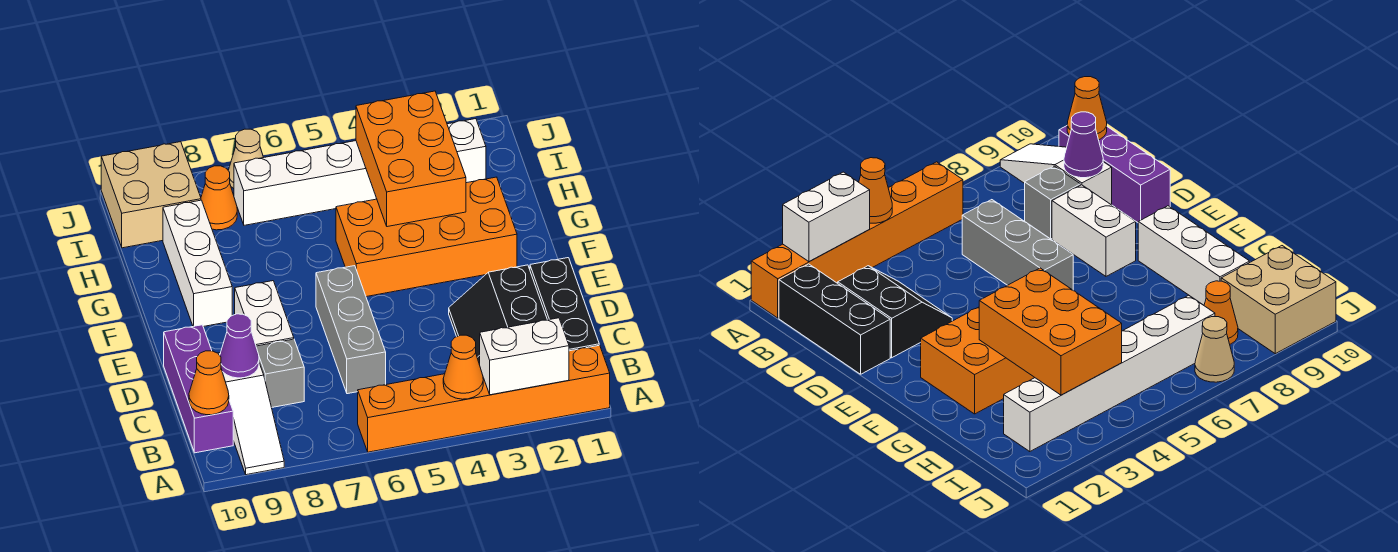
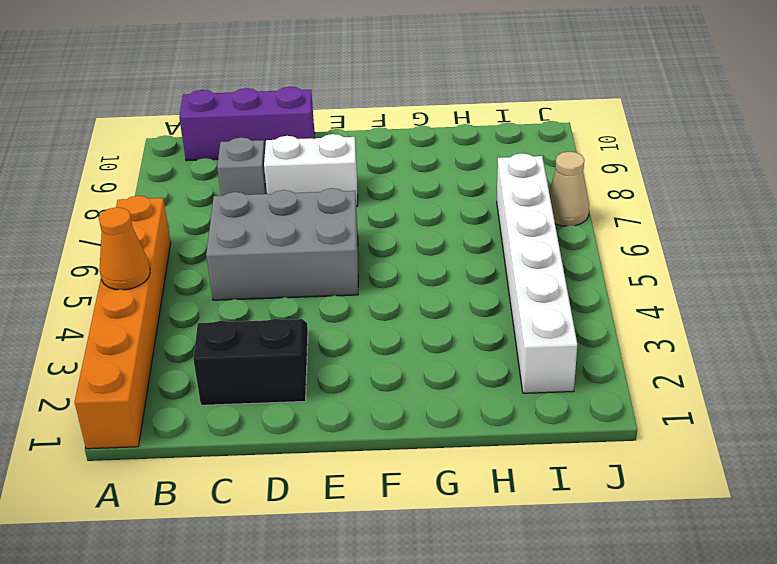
grey brick C5:E6 level 1 -> grey brick C6:E6 level 1
none -> white slope A9:C9 level 1 top C
none -> black brick B1:D1 level 1
none -> orange brick F2:G5 level 1

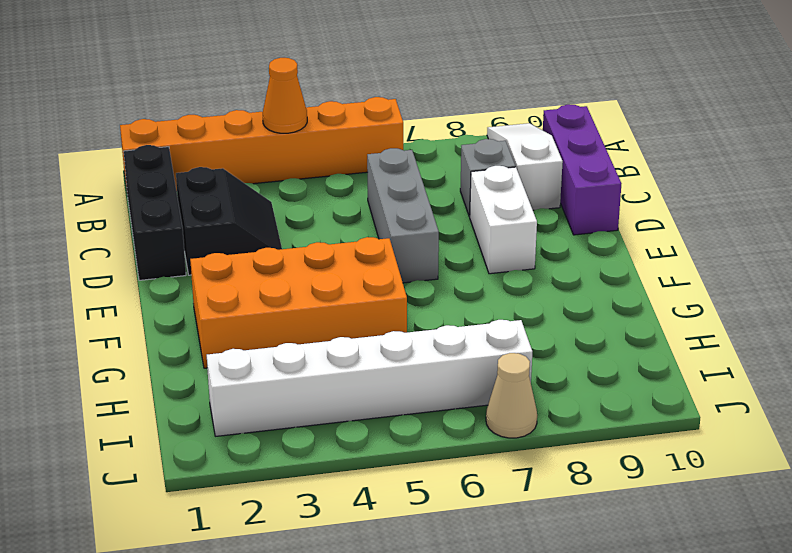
none -> white brick F9:H9 level 1
none -> orange cone I8 level 1
none -> tan brick I9:J10 level 1

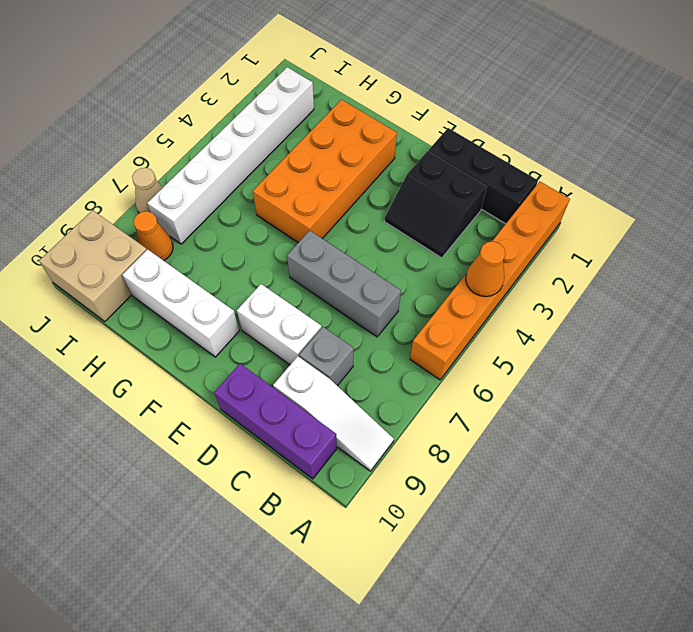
none -> white brick A2:A3 level 2
none -> orange cone B10 level 2
none -> purple cone C9 level 2

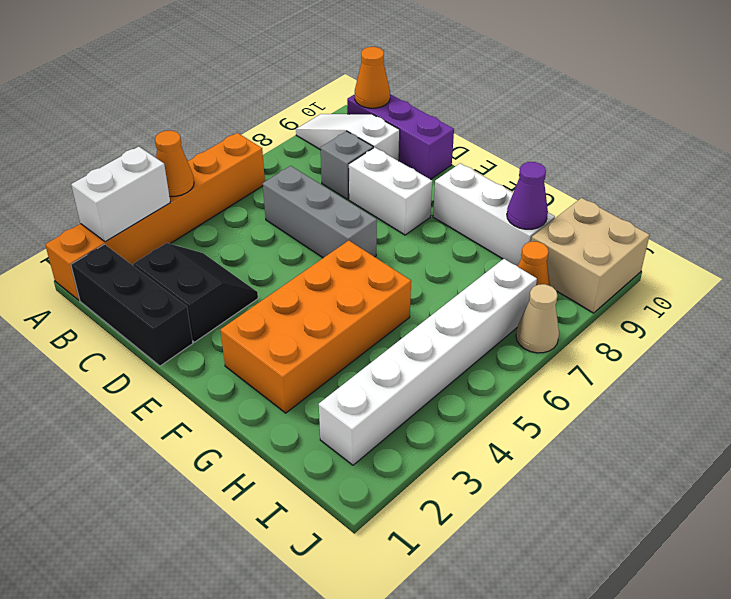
purple cone H9 level 2 -> purple cone C9 level 2
none -> orange brick G3:I4 level 2

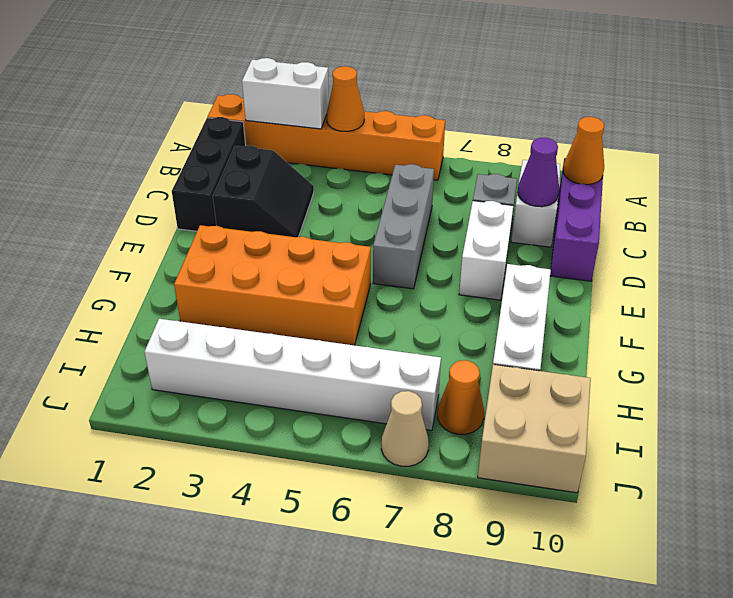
none -> orange brick G3:I4 level 2

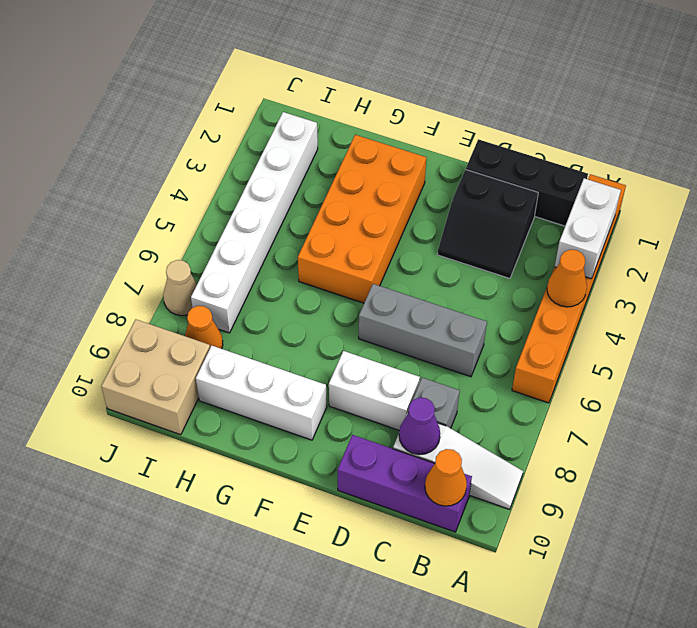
none -> orange brick G3:I4 level 2

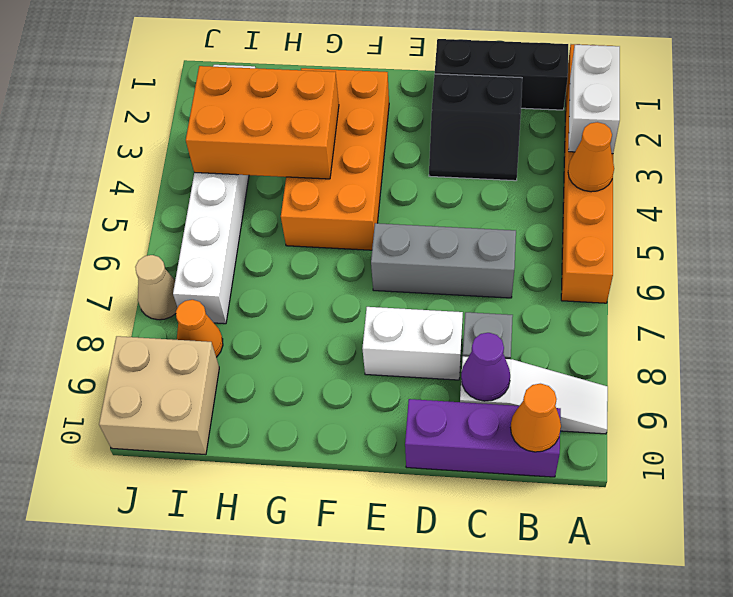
none -> white brick F9:H9 level 1

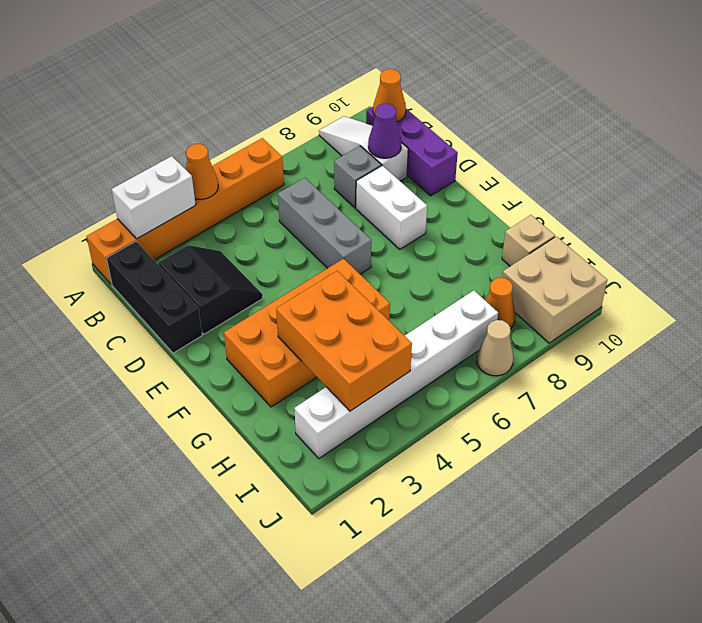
tan brick H10 level 1 -> none
none -> white brick F9:H9 level 1

